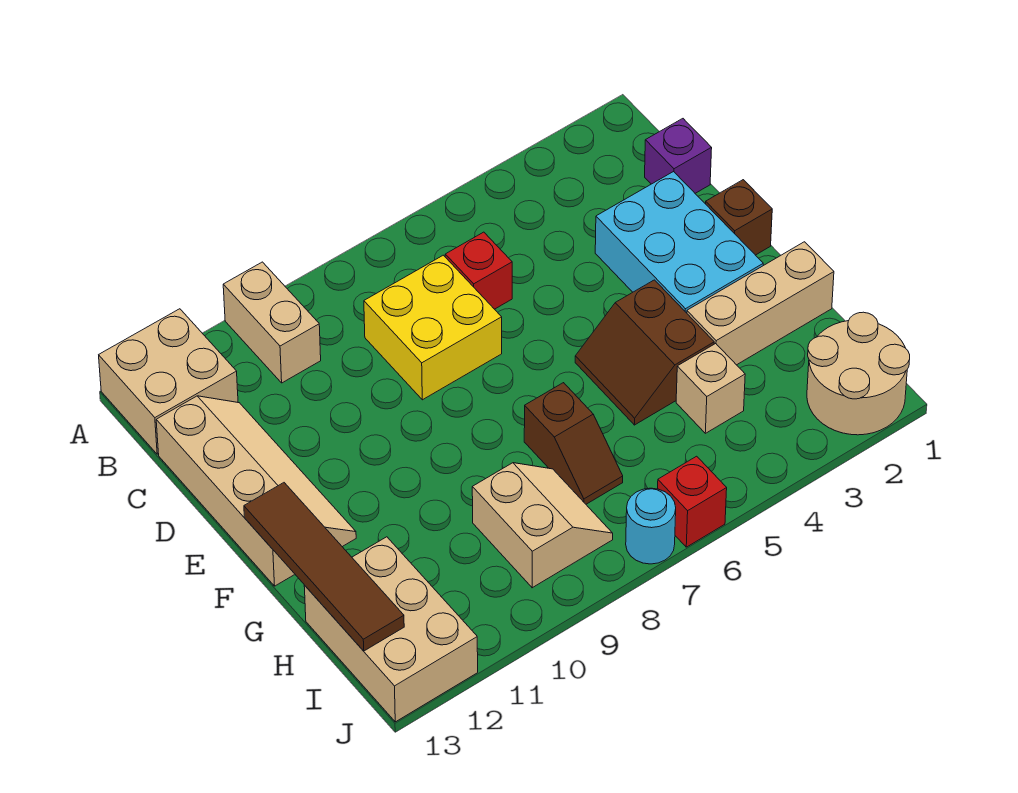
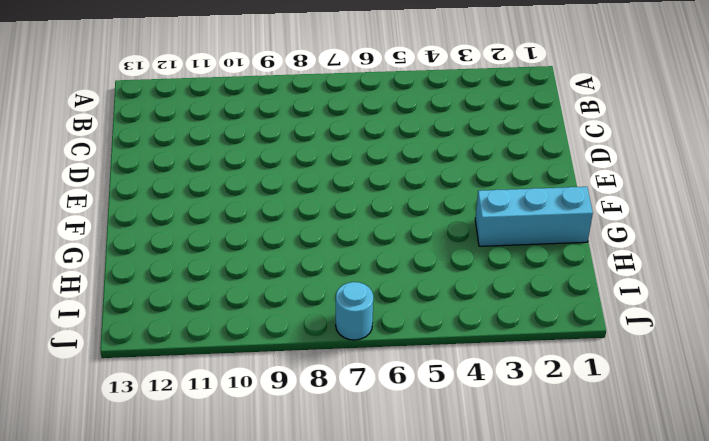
cyan brick G1:G3 level 1 -> tan brick G1:G3 level 1
none -> tan brick A10:B10 level 1
none -> tan brick A12:B13 level 1
none -> purple brick C1 level 1

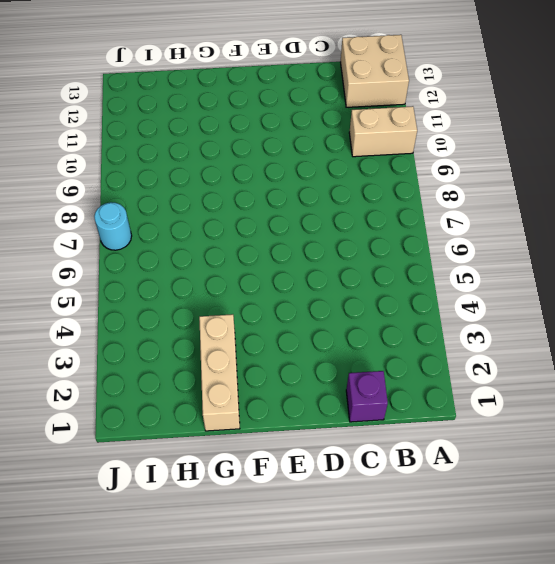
none -> red brick C6 level 1
none -> yellow brick C7:D8 level 1
none -> tan slope C12:F13 level 1 top 13

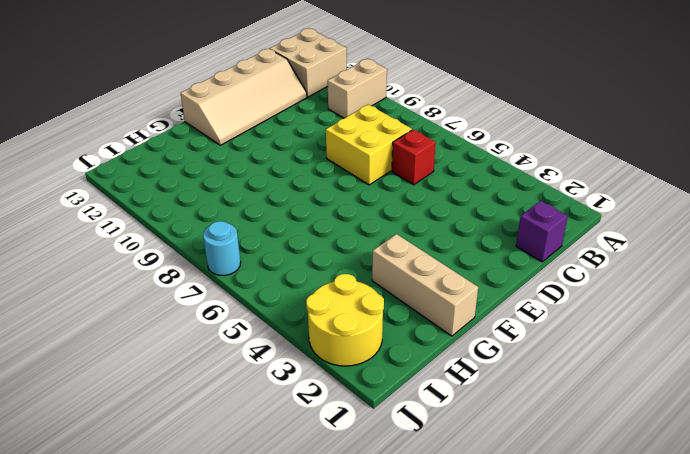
yellow round brick I2:J3 level 1 -> tan round brick I1:J2 level 1
none -> cyan brick D2:F3 level 1
none -> brown brick E1 level 1
none -> brown slope F4:G5 level 1 top 4

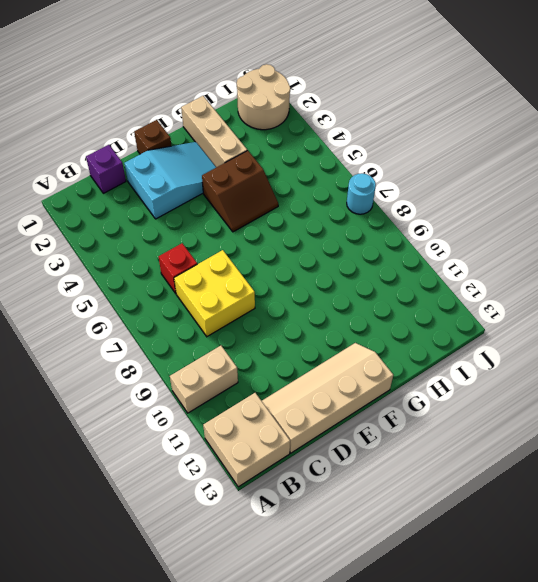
cyan slope D2:F3 level 1 top D -> cyan brick D2:F3 level 1
none -> brown slope G7:H7 level 1 top G
none -> tan brick H4 level 1
none -> tan slope H8:I9 level 1 top 9

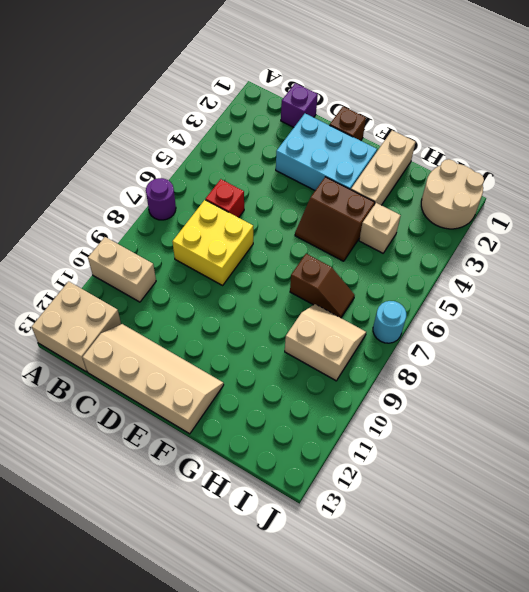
purple round brick A7 level 1 -> none
none -> tan brick H12:J13 level 1
none -> red brick J6 level 1
none -> brown tile F13:I13 level 2

